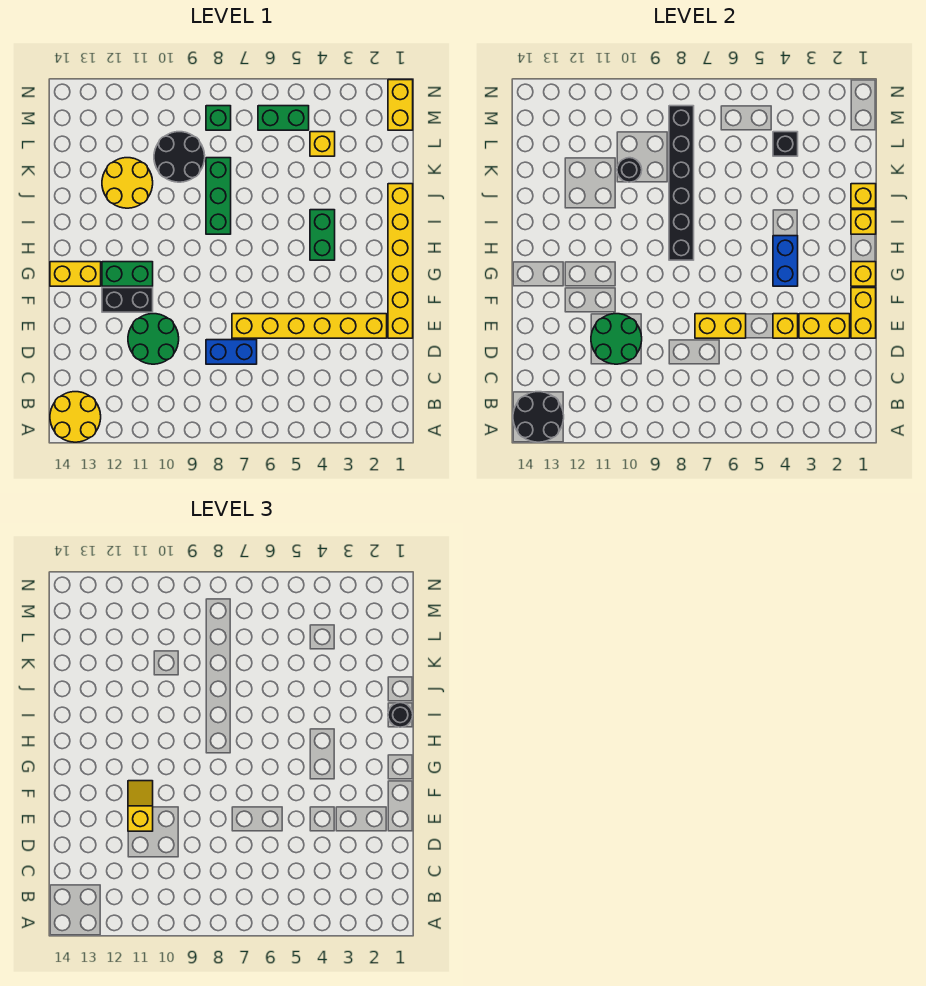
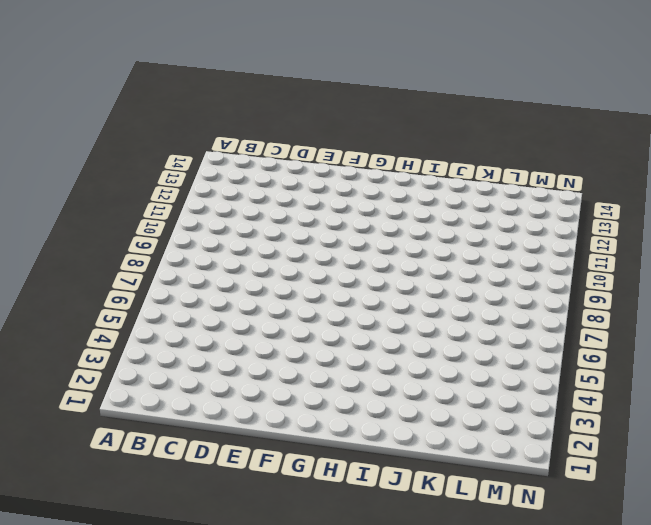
none -> yellow round brick A13:B14 level 1
none -> blue brick D7:D8 level 1
none -> green round brick D10:E11 level 1
none -> yellow brick E1:J1 level 1

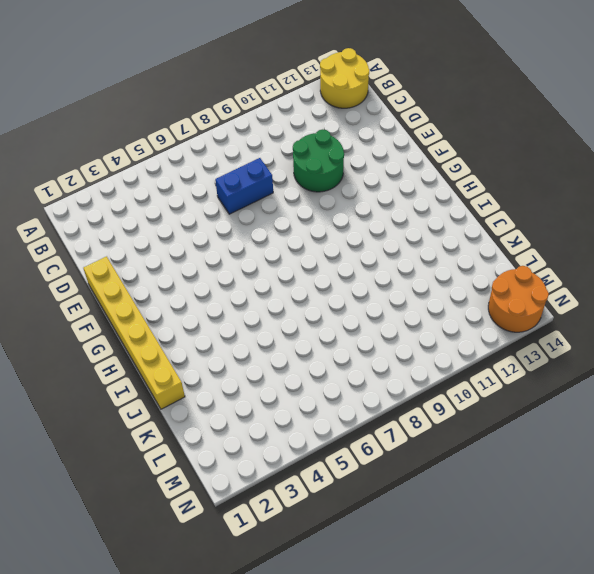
orange round brick M13:N14 level 1 -> none
none -> yellow brick E2:E7 level 1
none -> black brick F11:F12 level 1
none -> green brick G11:G12 level 1
none -> yellow brick G13:G14 level 1

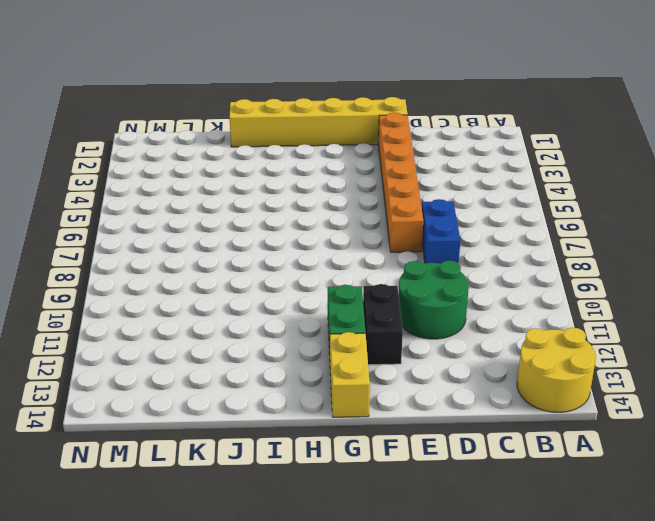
orange brick E2:E7 level 1 -> yellow brick E2:E7 level 1
none -> green brick H4:I4 level 1
none -> green brick I8:K8 level 1
none -> yellow round brick J11:K12 level 1
none -> black round brick K9:L10 level 1

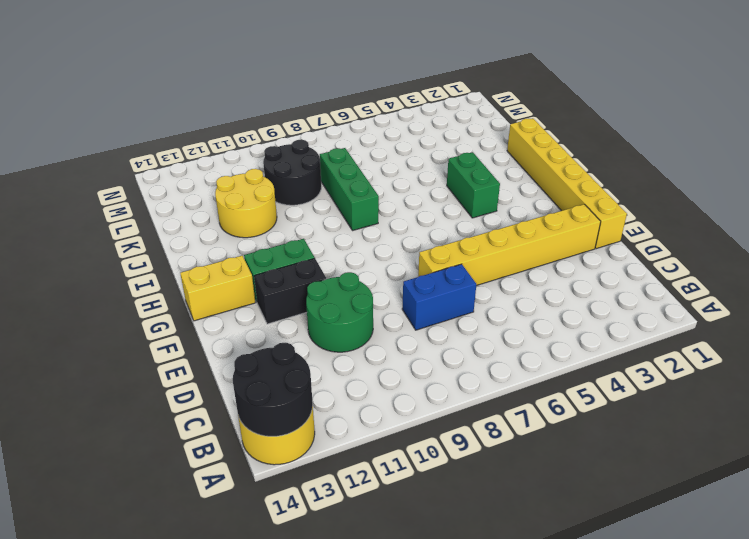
none -> yellow brick L4 level 1
none -> yellow brick M1:N1 level 1
none -> green brick M5:M6 level 1
none -> green brick M8 level 1

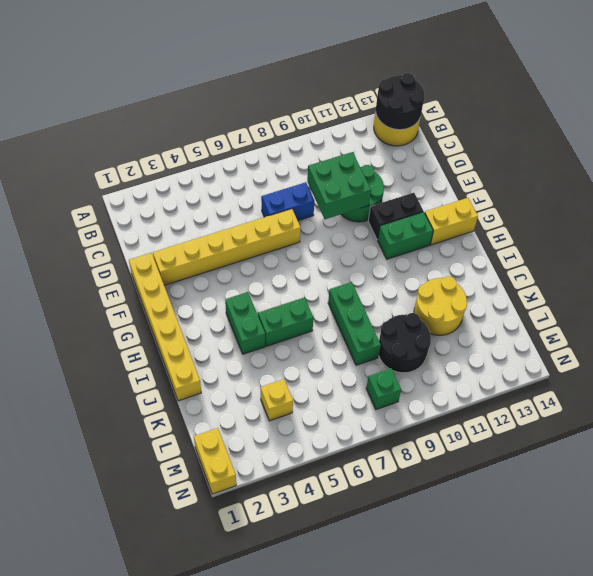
green brick D9:E10 level 2 -> green round brick D10:E11 level 2
green brick I5:I6 level 1 -> green brick M5:M6 level 1
none -> yellow brick E1:F1 level 2
none -> yellow brick E2:E3 level 2
none -> yellow brick E4 level 2
none -> yellow brick E6:E7 level 2

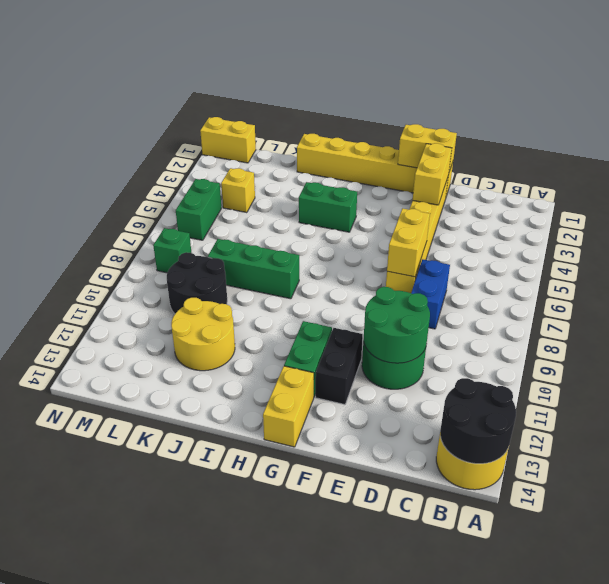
none -> yellow brick E4 level 2
none -> yellow brick G1 level 2
none -> blue brick G4:H4 level 2
none -> black brick H8:M8 level 2

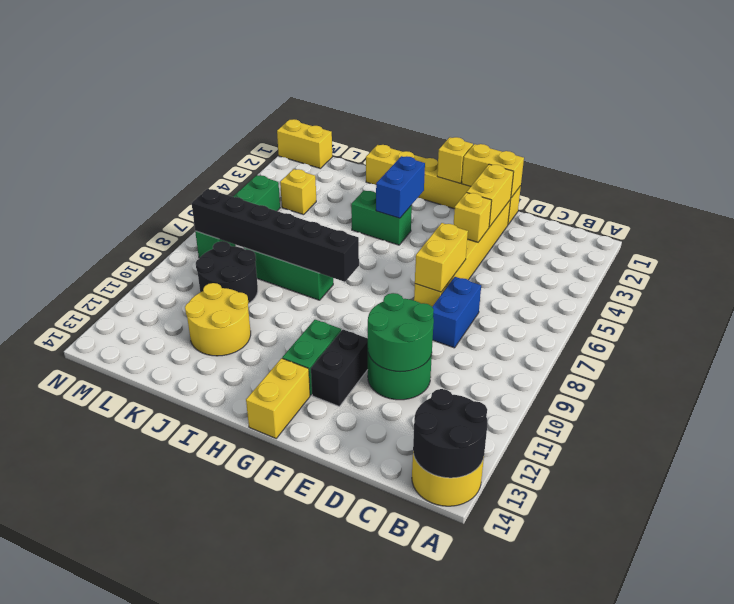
blue brick H3:H4 level 2 -> blue brick G4:H4 level 2
none -> yellow brick I1 level 2
none -> yellow brick J1 level 2
none -> black round brick K10 level 2
none -> black brick L4 level 2

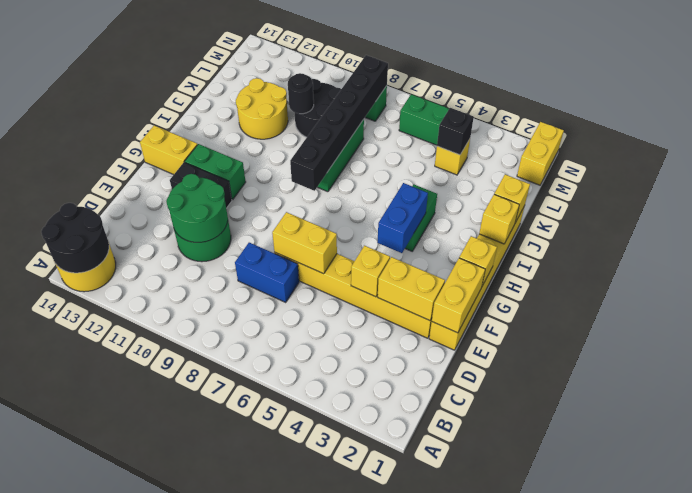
none -> yellow slope E11:F11 level 3 top E
none -> black round brick I1 level 3

